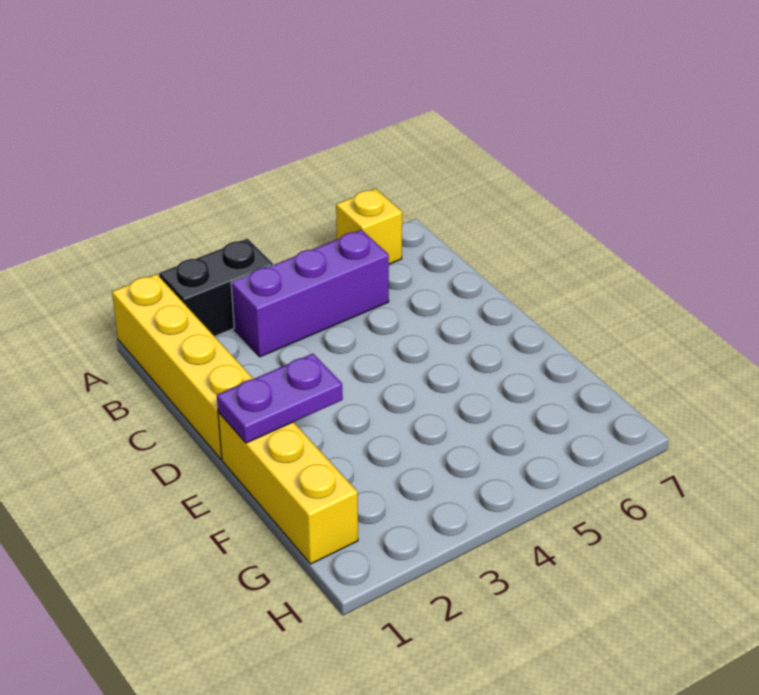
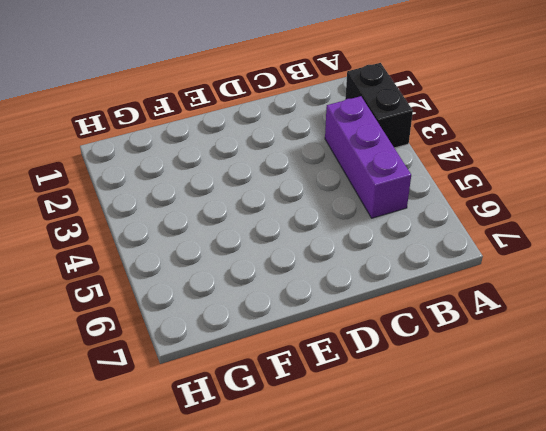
none -> yellow brick A1:D1 level 1
none -> yellow brick A6 level 1

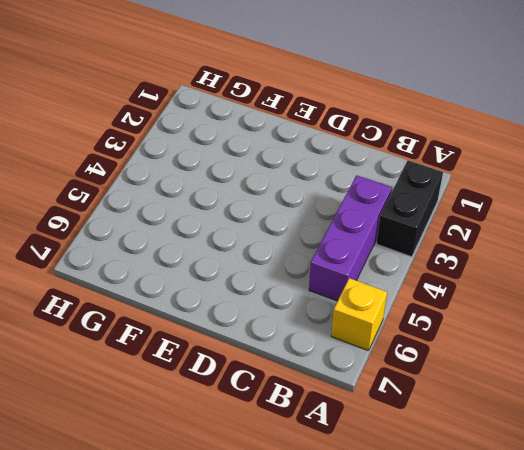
none -> yellow brick A1:D1 level 1
none -> yellow brick E1:G1 level 1

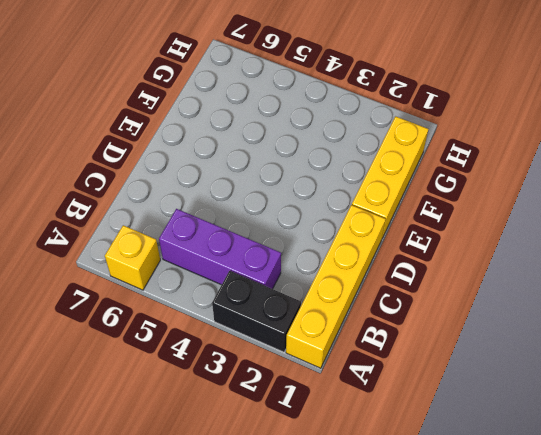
none -> purple plate E1:E2 level 2

